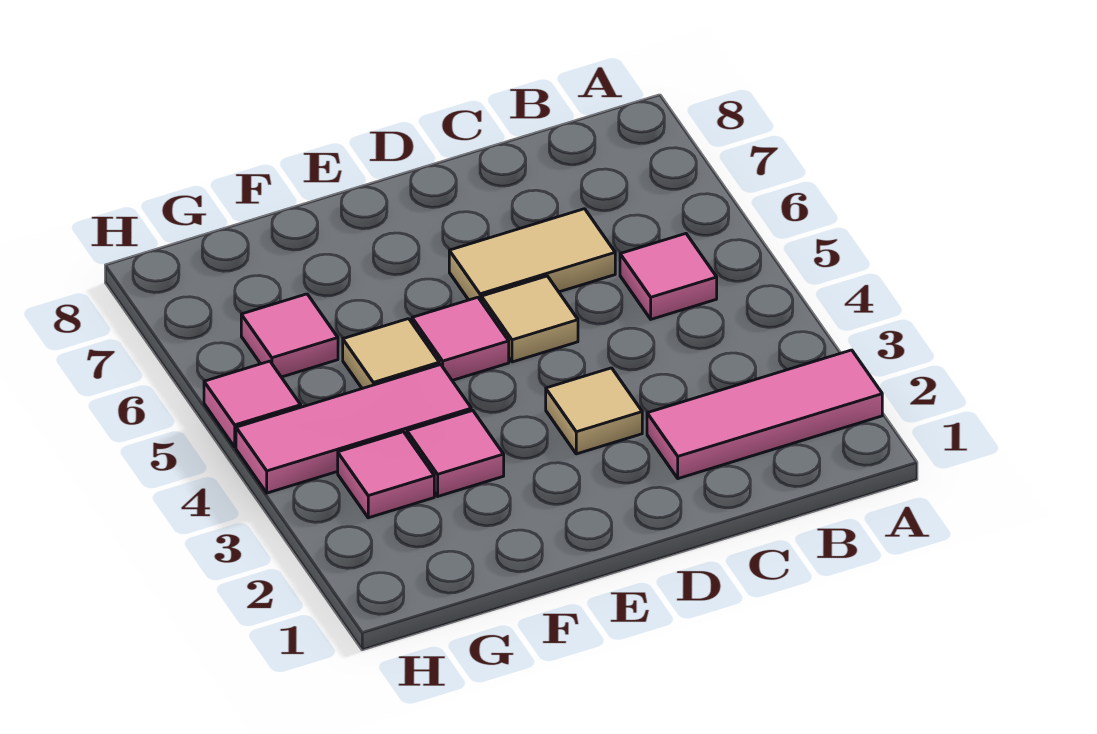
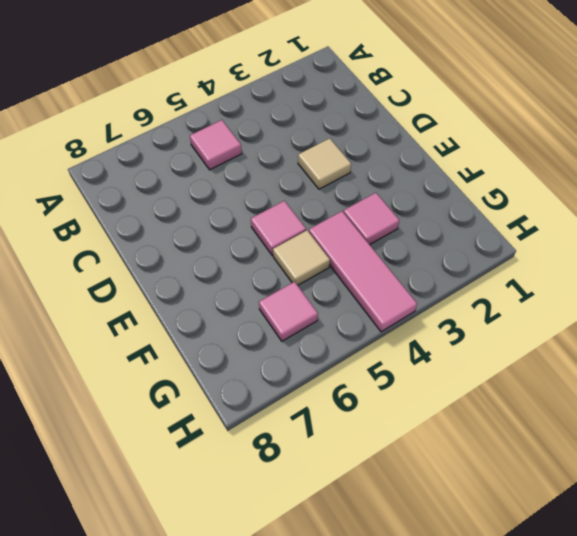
none -> pink tile A2:C2 level 1
none -> tan tile C6:D6 level 1
none -> tan tile D5 level 1

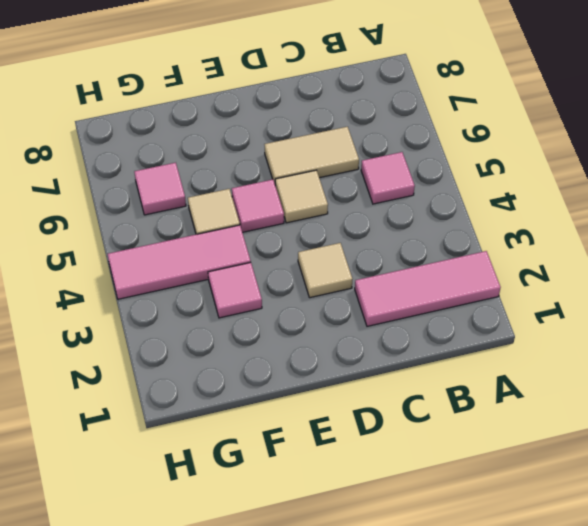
none -> pink tile G3 level 1
none -> pink tile H5 level 1

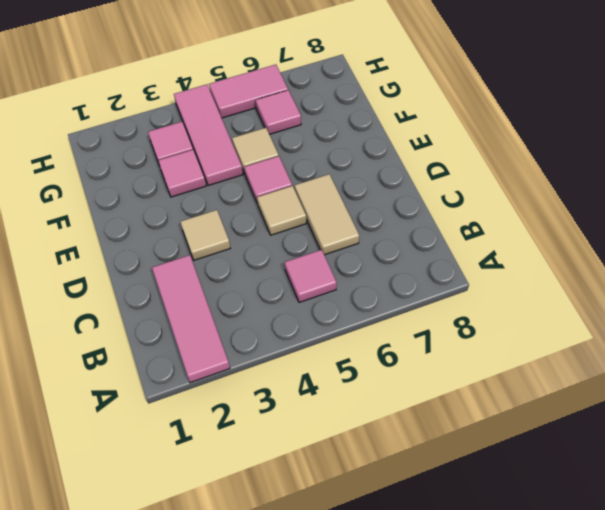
pink tile H5:H6 level 1 -> pink tile H5 level 1

